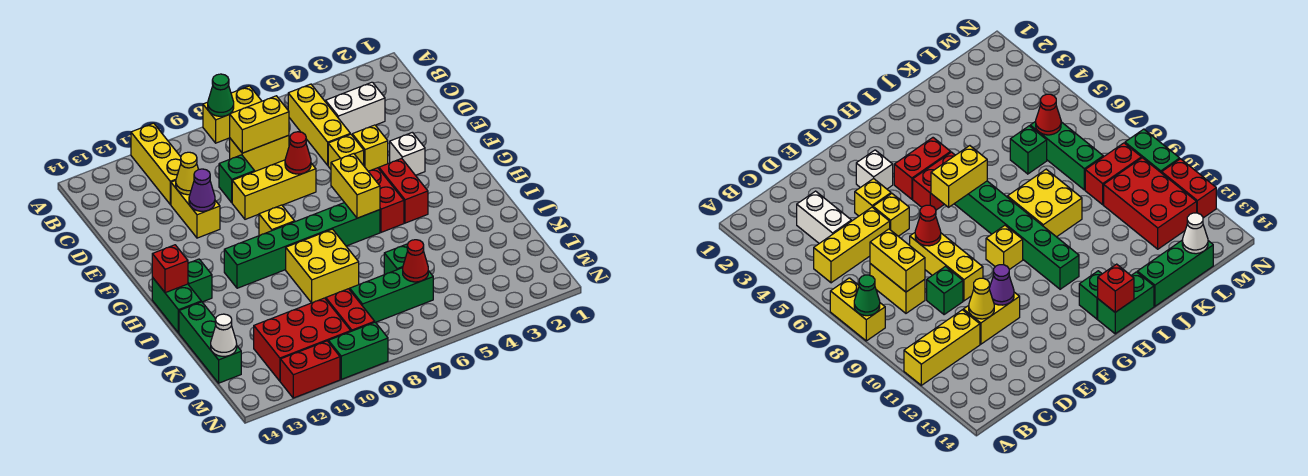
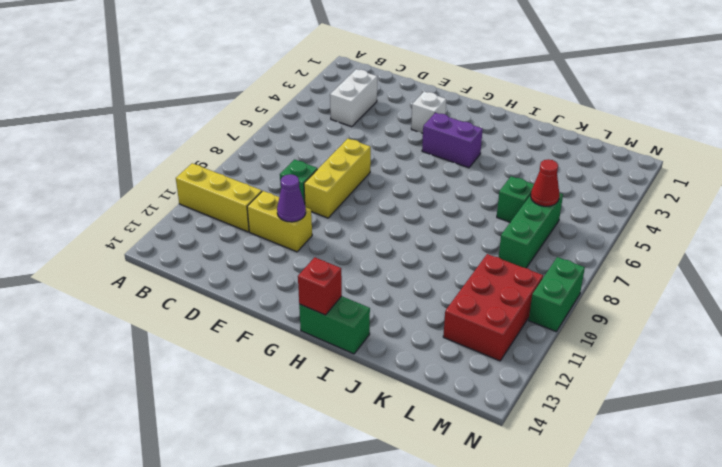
purple brick G4:H4 level 1 -> red brick G4:H4 level 1
none -> yellow brick A7:A8 level 1
none -> yellow brick B5:D5 level 1
none -> yellow brick C7:C8 level 1
none -> yellow brick E4 level 1

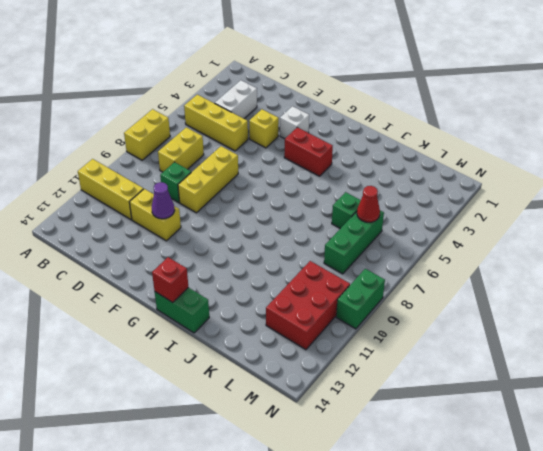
none -> yellow brick E5 level 1
none -> red brick G5:H5 level 1
none -> yellow brick G9 level 1
none -> green brick H6:H11 level 1

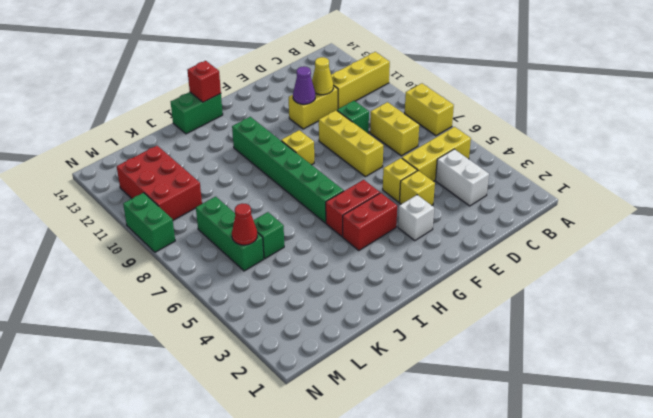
none -> green brick H13 level 1
none -> yellow brick I8:J9 level 1
none -> green brick J14:L14 level 1
none -> red brick L9:M9 level 1

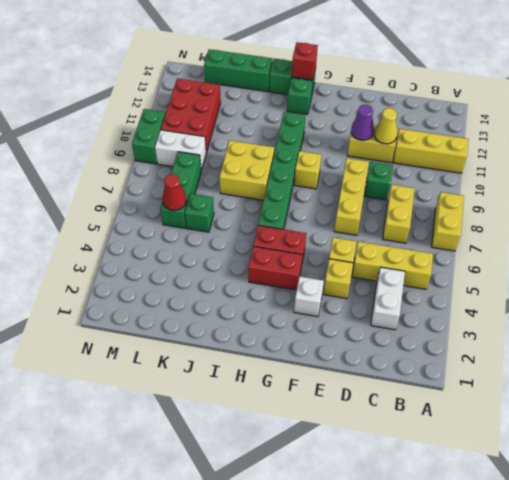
white brick L9:M9 level 1 -> red brick L9:M9 level 1
none -> red brick N11:N12 level 1
none -> green cone A8 level 2
none -> yellow brick C7:C8 level 2
none -> red cone E7 level 2

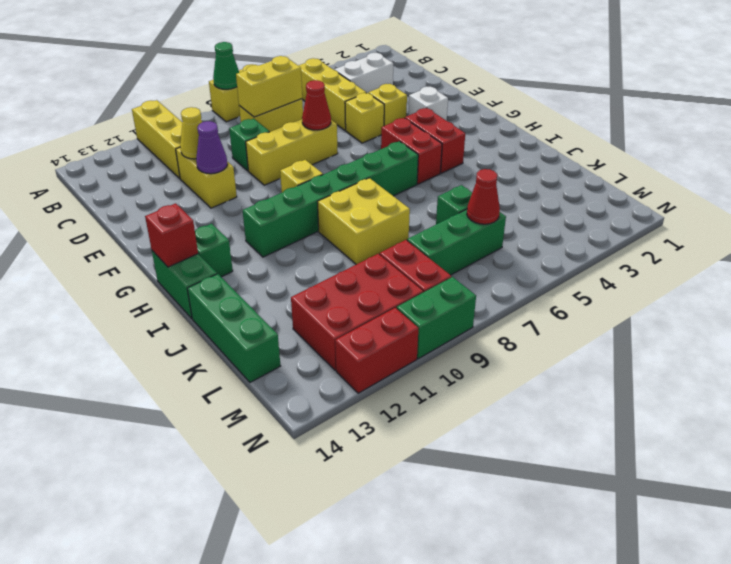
none -> yellow brick G6:H6 level 2
none -> white cone L14 level 2

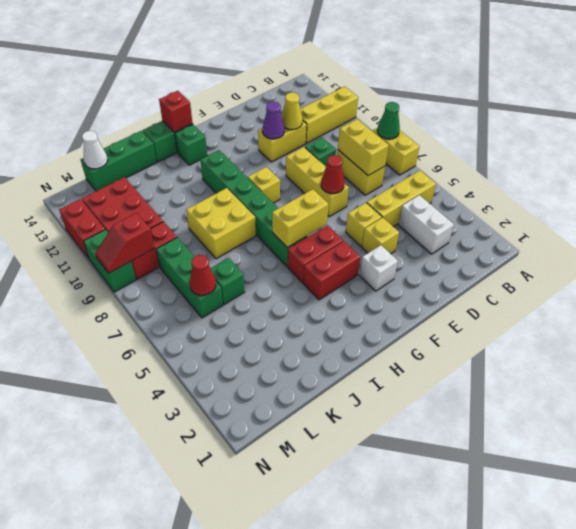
red slope M9:N9 level 2 top M -> none

